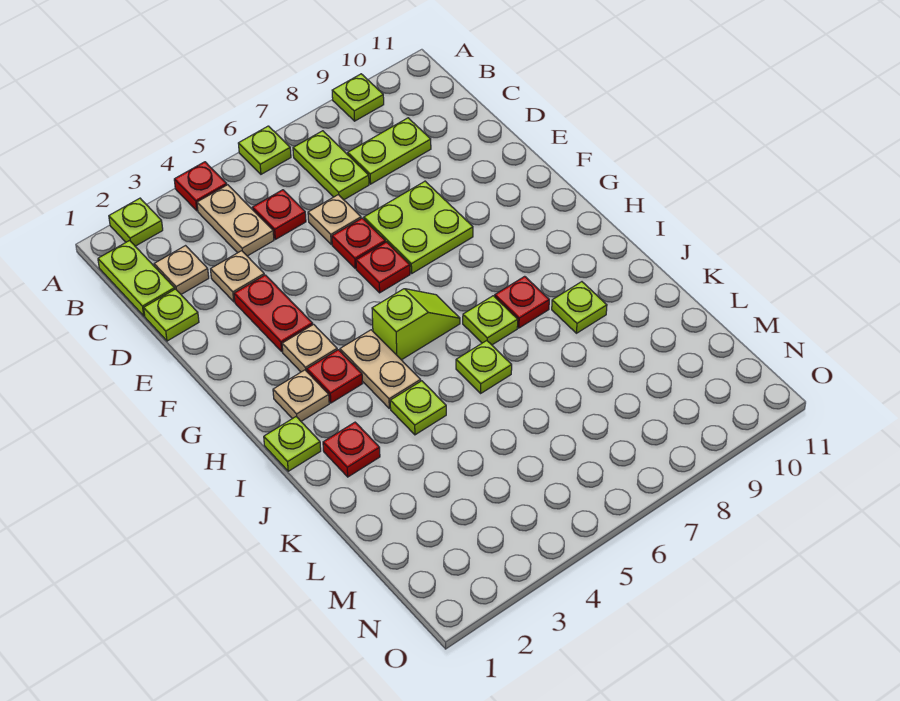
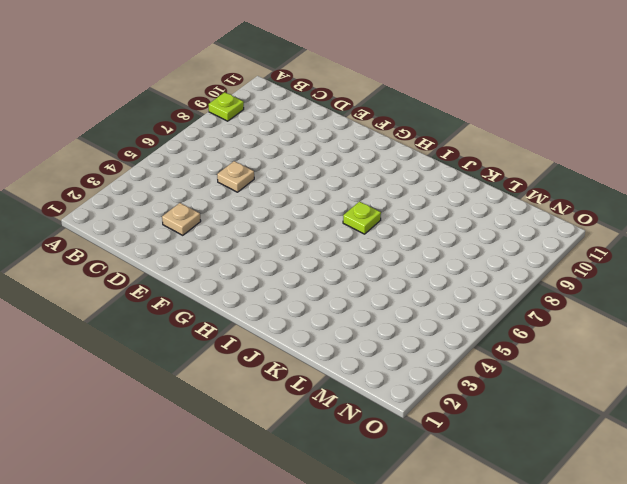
none -> lime plate A2 level 1
none -> red plate A4 level 1
none -> lime plate A6 level 1

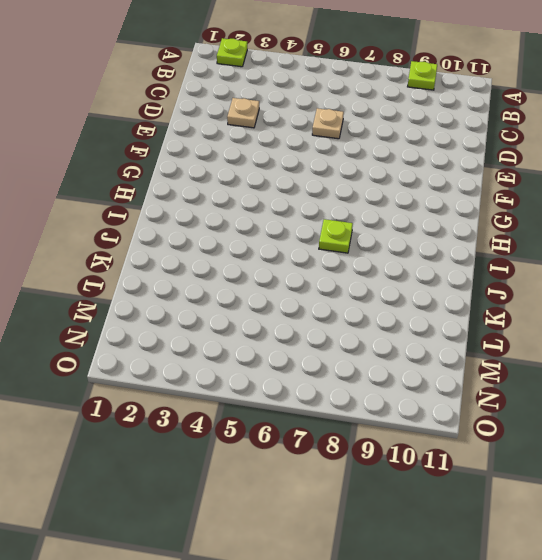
none -> red plate A4 level 1
none -> lime plate A6 level 1
none -> lime plate B1:C1 level 1

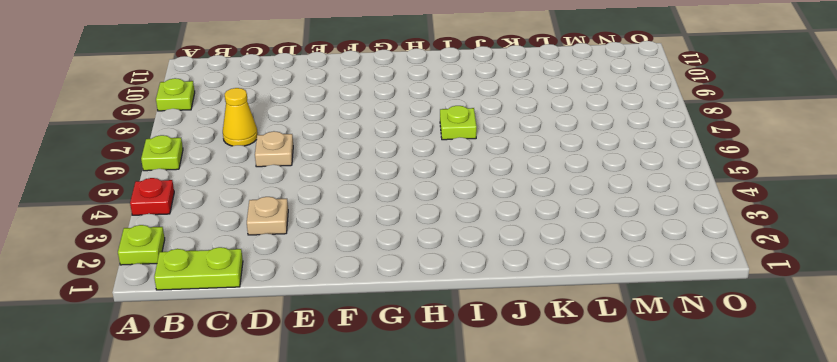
yellow cone C7 level 1 -> lime plate B7:C7 level 1
none -> tan plate B4:C4 level 1
none -> tan plate C2 level 1
none -> red plate C5 level 1

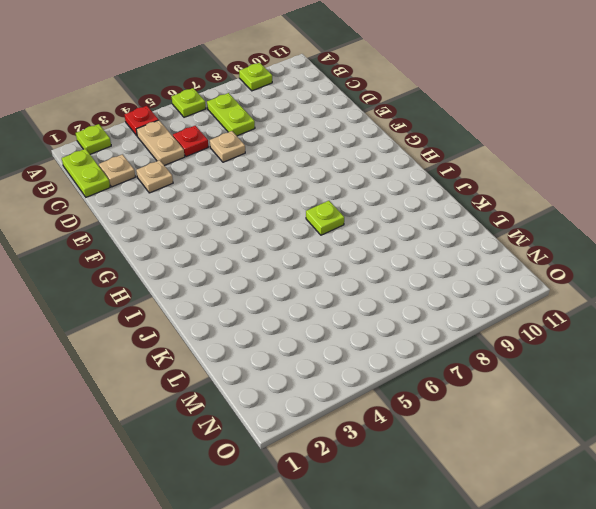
none -> lime plate C8:C9 level 1
none -> lime plate D1 level 1
none -> red plate E3:F3 level 1

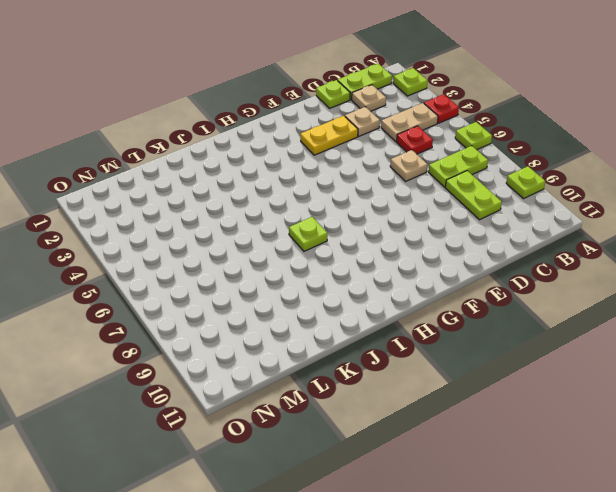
yellow plate E3:F3 level 1 -> red plate E3:F3 level 1
none -> red plate E6 level 1
none -> lime plate E7:F8 level 1
none -> red plate F6 level 1

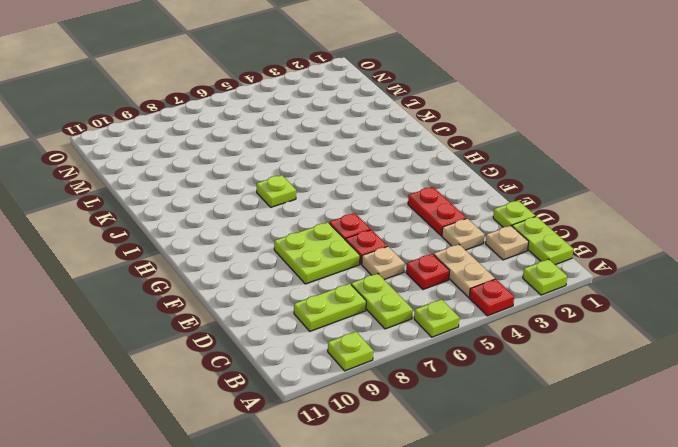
none -> tan plate G3 level 1
none -> tan plate H2 level 1
none -> red plate H3 level 1

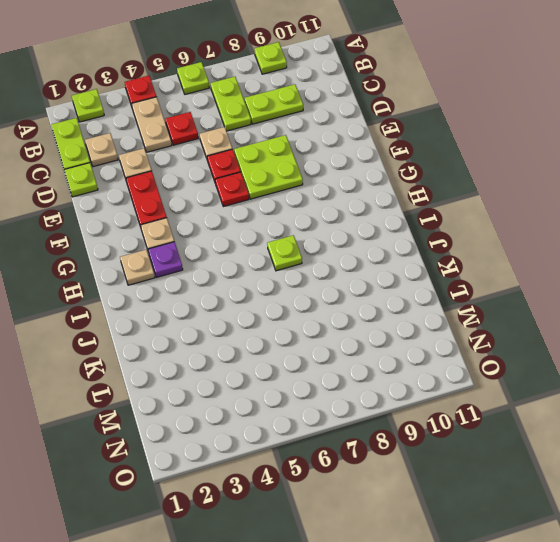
purple plate H3 level 1 -> red plate H3 level 1
none -> tan plate H4:I4 level 1
none -> lime slope H5:H6 level 1 top 5
none -> lime plate I1 level 1

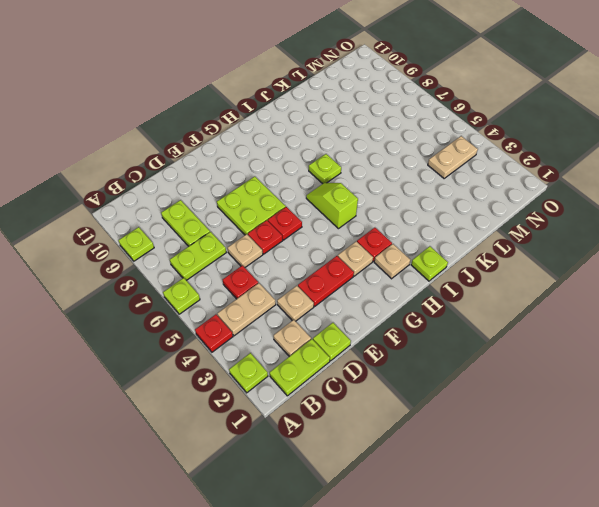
tan plate M4:N4 level 1 -> tan plate H4:I4 level 1
none -> red plate I8 level 1
none -> red plate J2 level 1
none -> lime plate J4 level 1

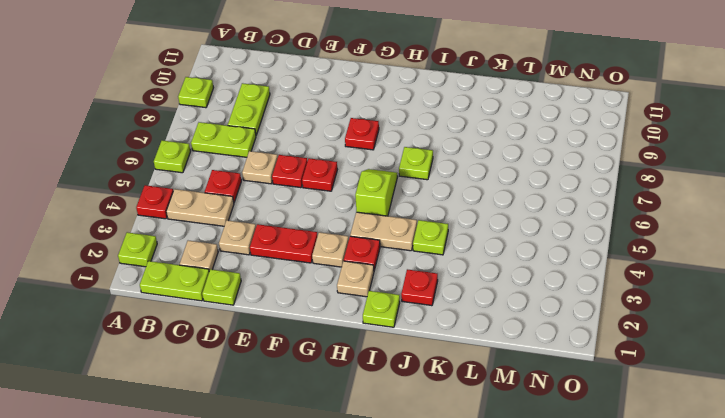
red plate G8 level 1 -> red plate I8 level 1
none -> lime plate E7:F8 level 1
none -> lime plate J6 level 1
none -> lime plate J9 level 1

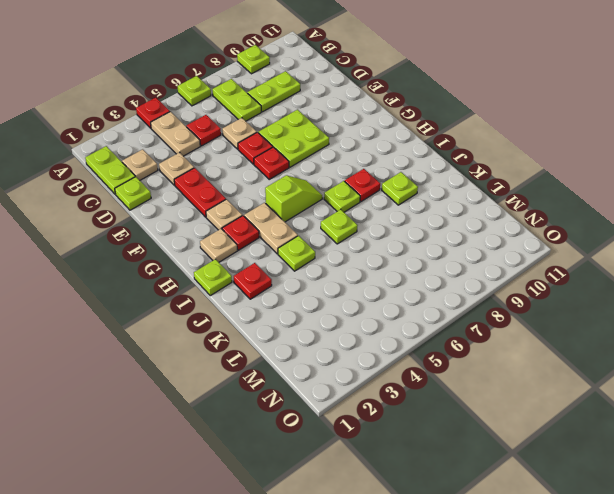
none -> lime plate A2 level 1

